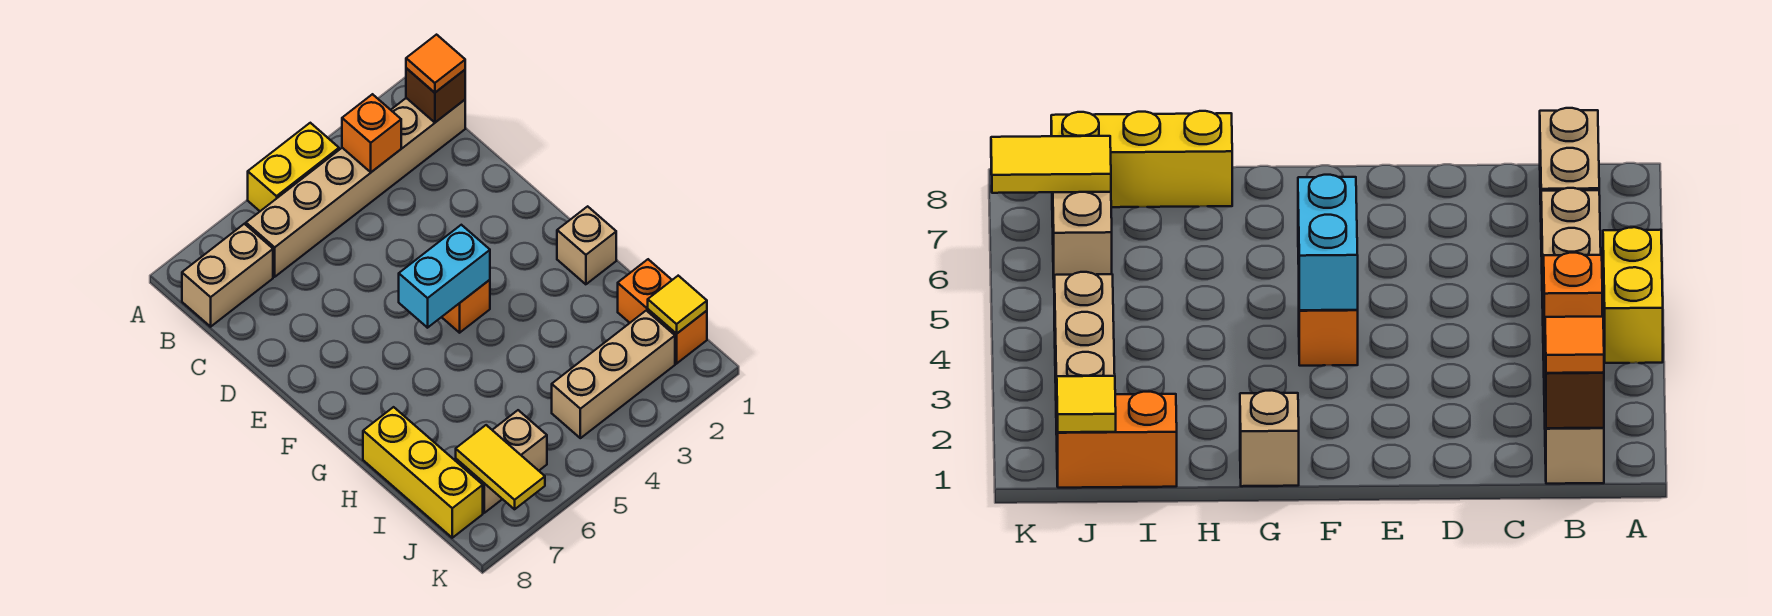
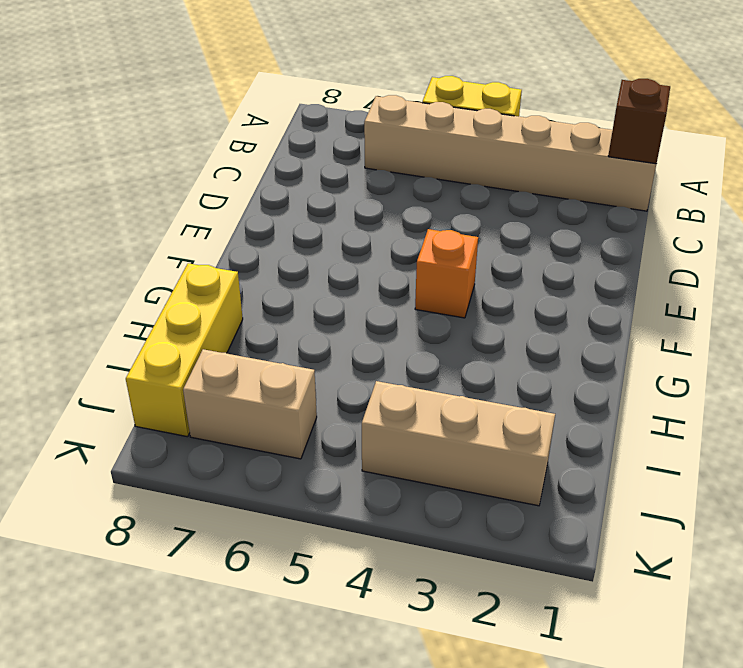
none -> tan brick B7:B8 level 1
none -> tan brick G1 level 1
none -> orange brick I1:J1 level 1

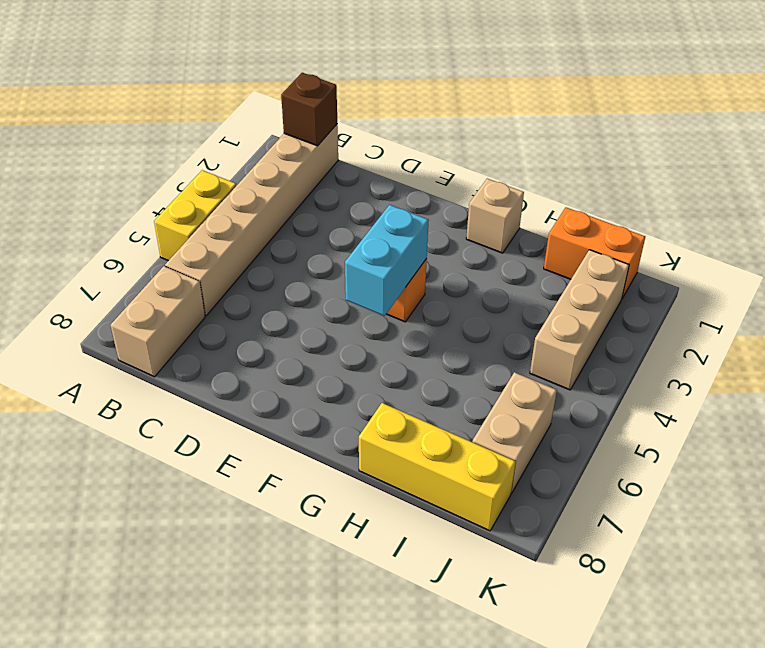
none -> orange brick B3 level 2
none -> yellow tile J1 level 2
none -> yellow tile J7:K7 level 2

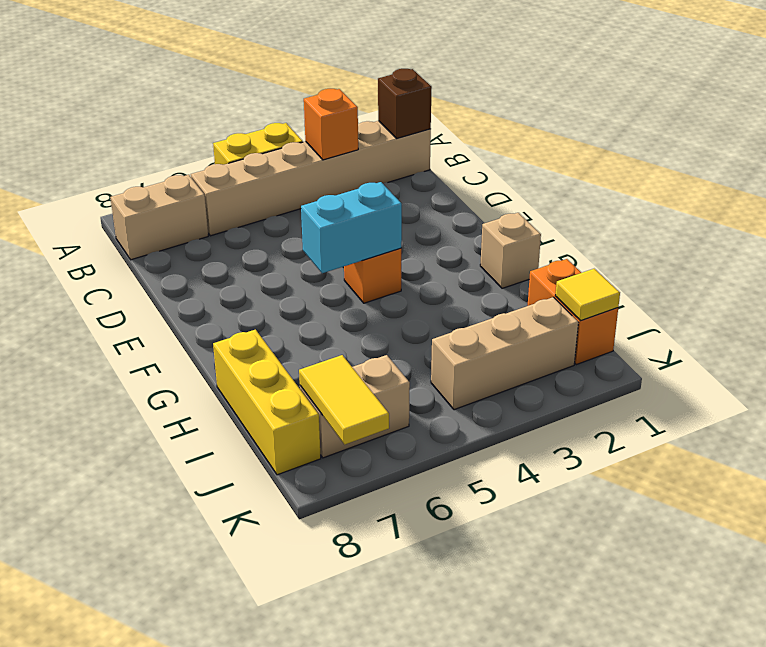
none -> orange tile B1 level 3

